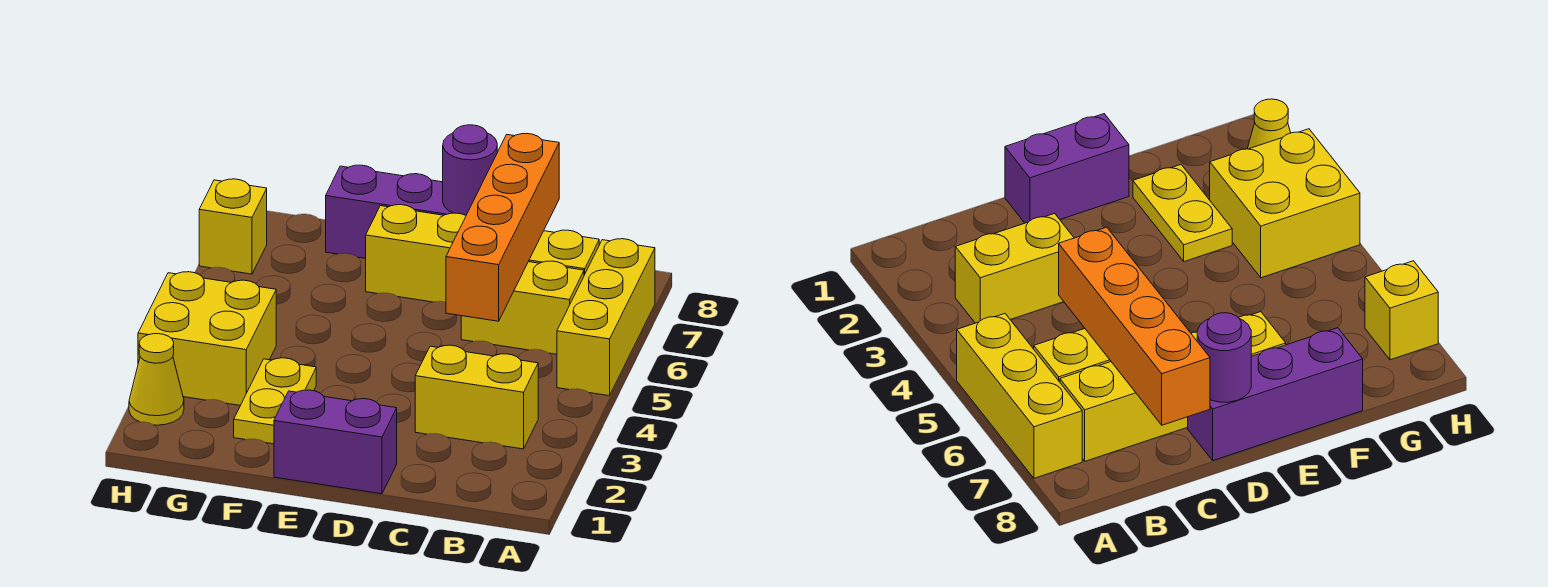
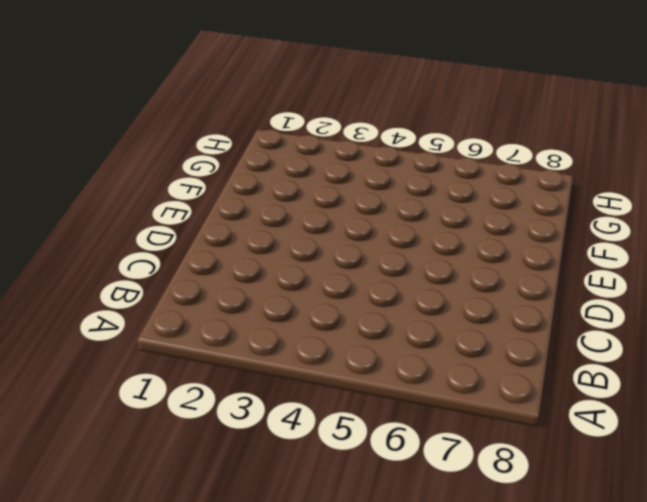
none -> yellow brick A5:A7 level 1
none -> yellow brick B3:C3 level 1
none -> yellow brick B6:C6 level 1

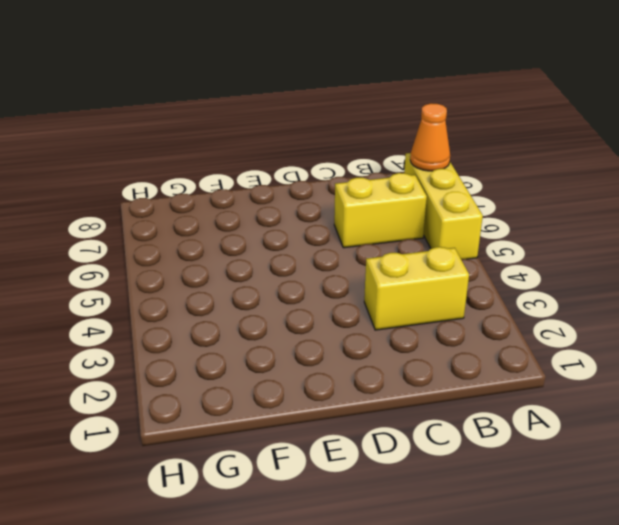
orange cone A7 level 2 -> none
none -> yellow brick B7:E7 level 1
none -> purple brick D1:E1 level 1
none -> purple brick D8:F8 level 1

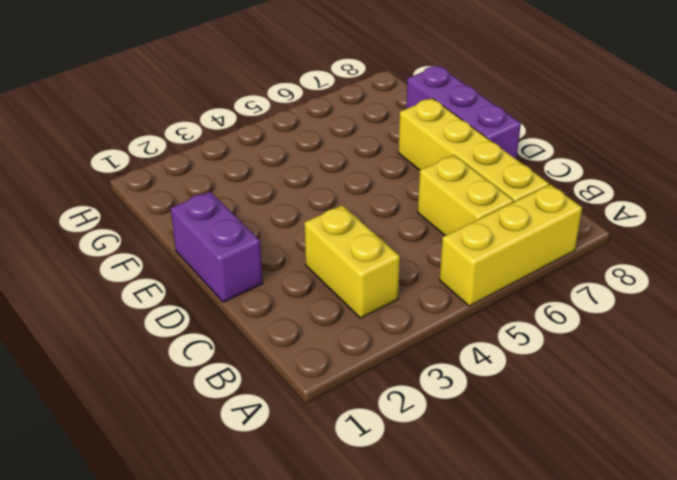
none -> yellow plate F2:F3 level 1
none -> yellow brick G3:H4 level 1
none -> yellow cone H2 level 1

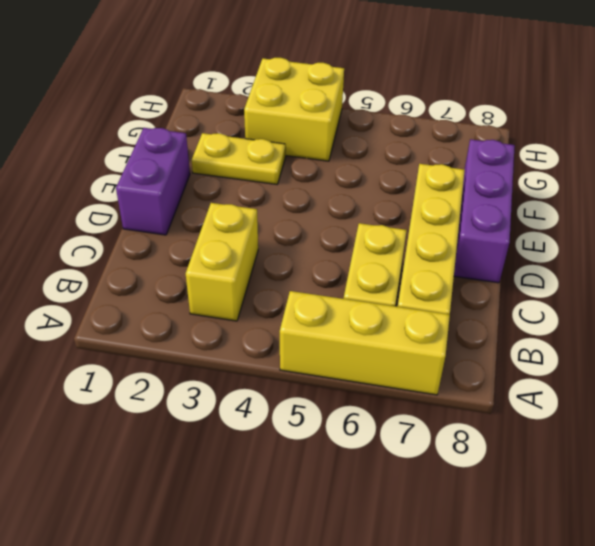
none -> yellow cone H2 level 1
none -> yellow brick H7 level 1
none -> orange brick C5:C8 level 2

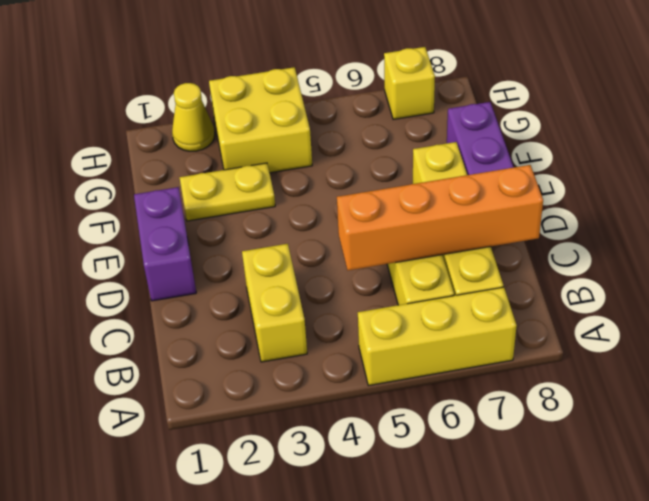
none -> purple round brick D8 level 2

